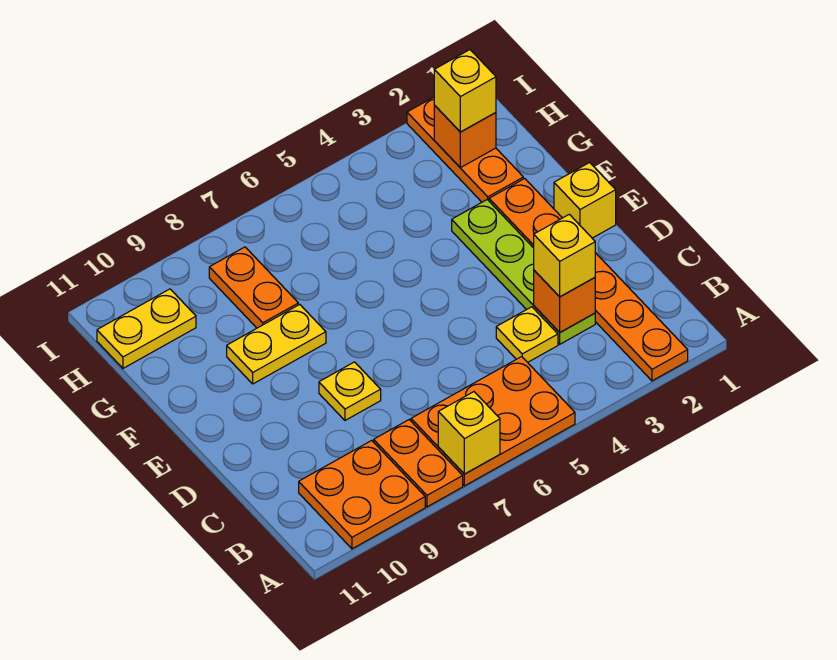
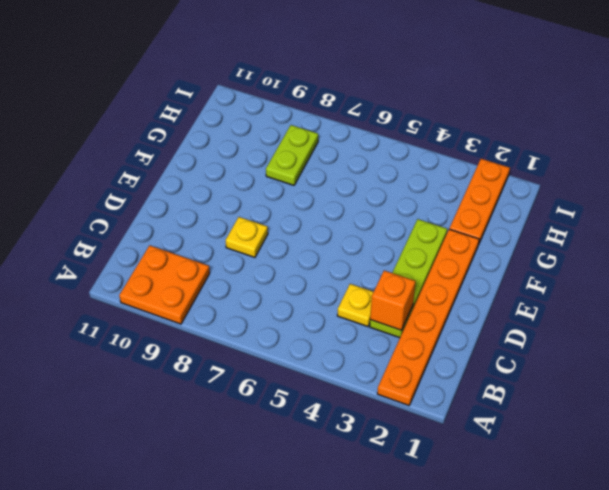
lime plate G8:H8 level 1 -> orange plate G8:H8 level 1
none -> orange plate A5:B7 level 1
none -> orange plate A8:B8 level 1
none -> yellow brick E1 level 1

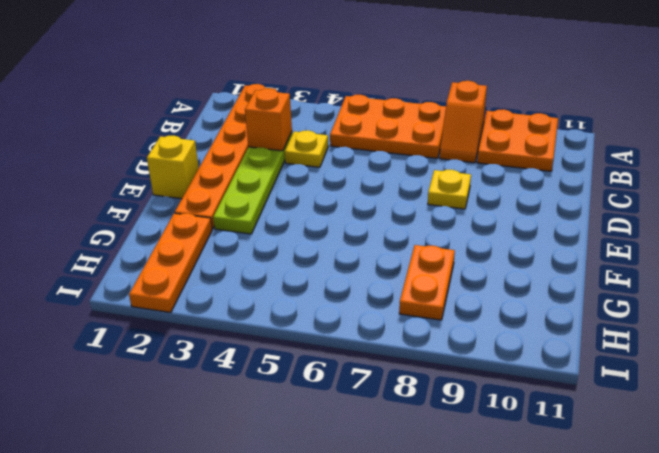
orange slope A8:B8 level 1 top A -> orange plate A8:B8 level 1
none -> yellow plate F8:F9 level 1
none -> yellow plate H10:H11 level 1
none -> yellow brick A7 level 2

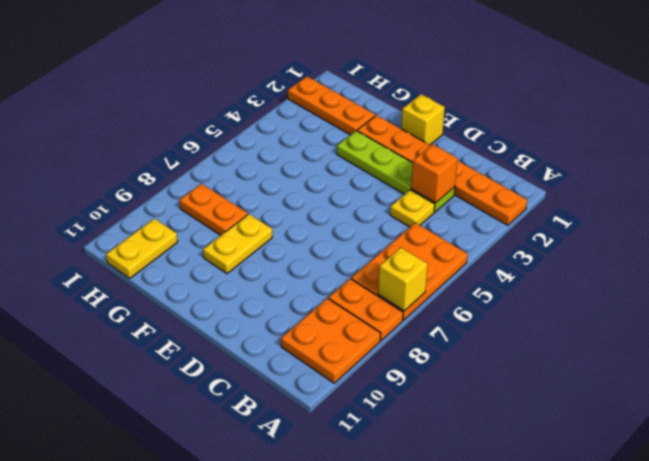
none -> yellow plate D8 level 1
none -> orange brick H2 level 2
none -> yellow brick C3 level 3

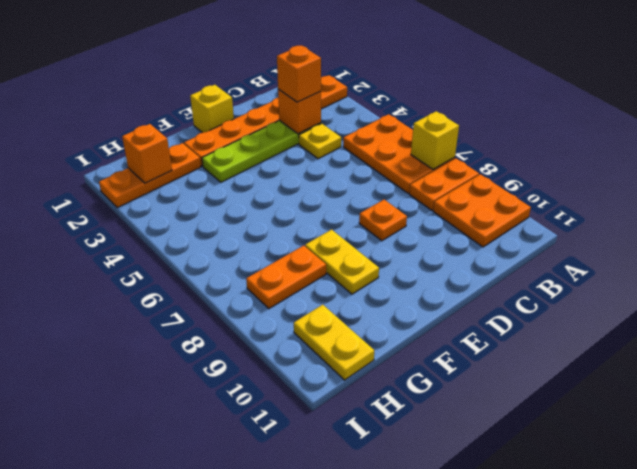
orange brick C3 level 3 -> yellow brick C3 level 3
orange plate D8 level 1 -> yellow plate D8 level 1
none -> yellow brick H2 level 3

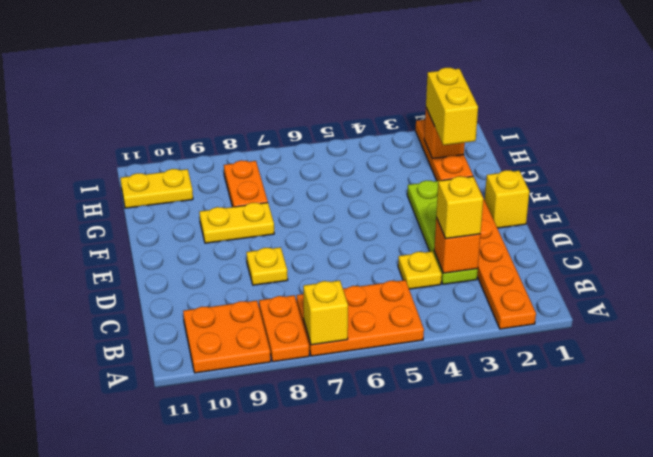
yellow brick G2:H2 level 3 -> yellow brick H2 level 3

